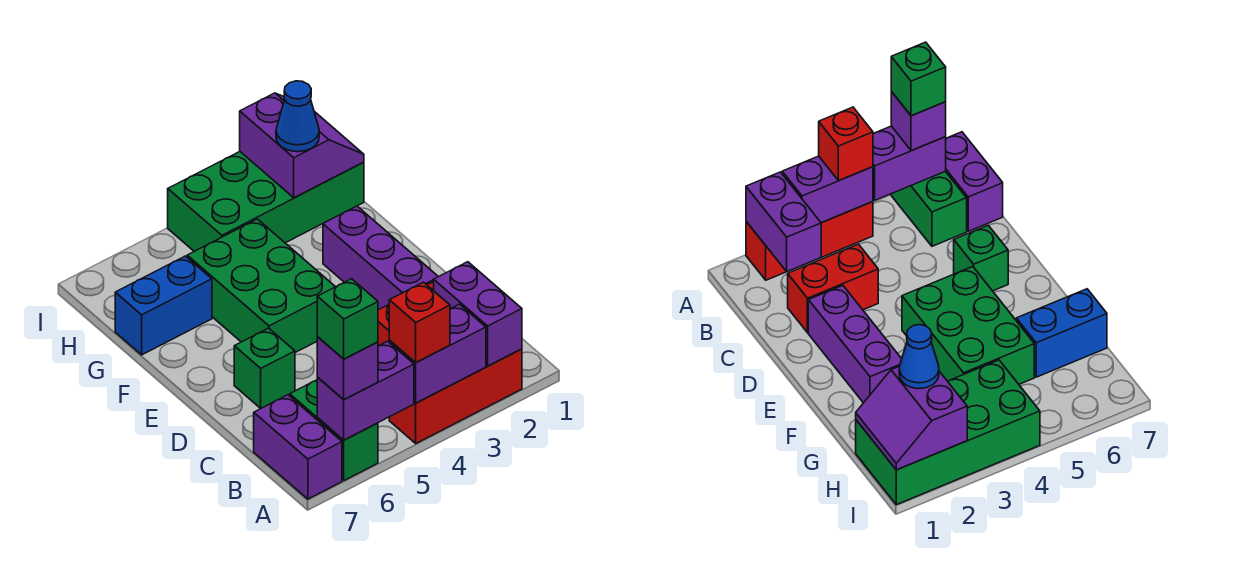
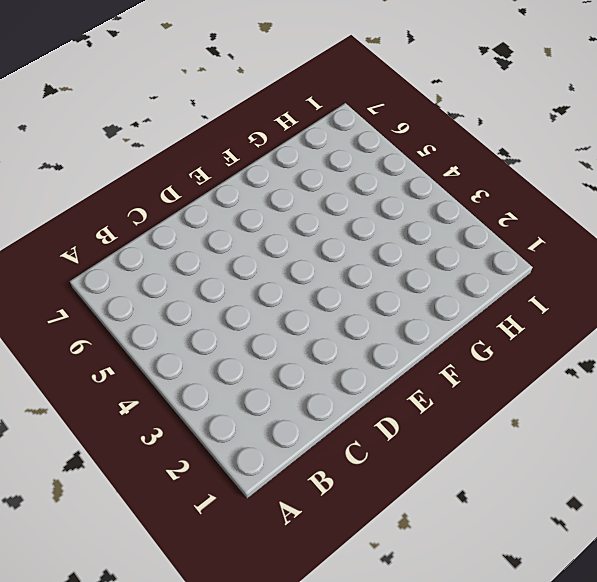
none -> red brick A2:A4 level 1
none -> green brick A6:B6 level 1
none -> purple brick A7:B7 level 1

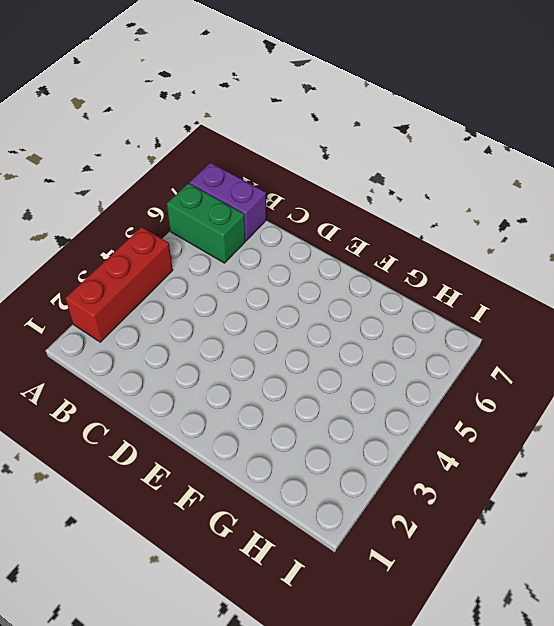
none -> red brick C2:C3 level 1
none -> purple brick D2:F2 level 1
none -> green brick D6 level 1

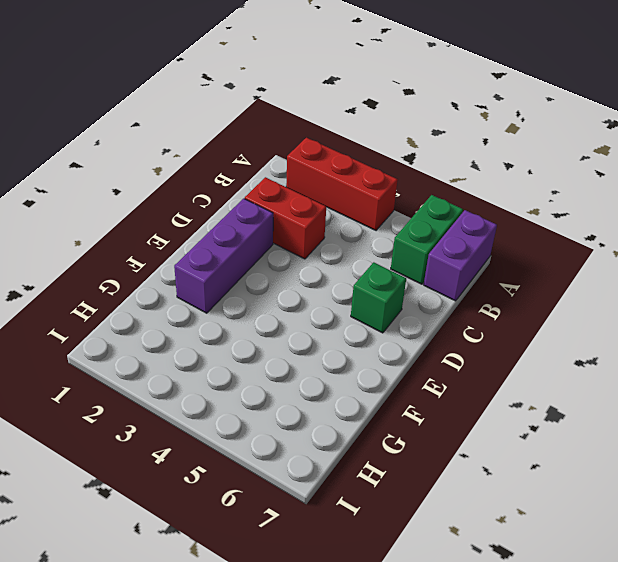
none -> green brick E4:G5 level 1
none -> blue brick G6:G7 level 1
none -> green brick H1:I4 level 1

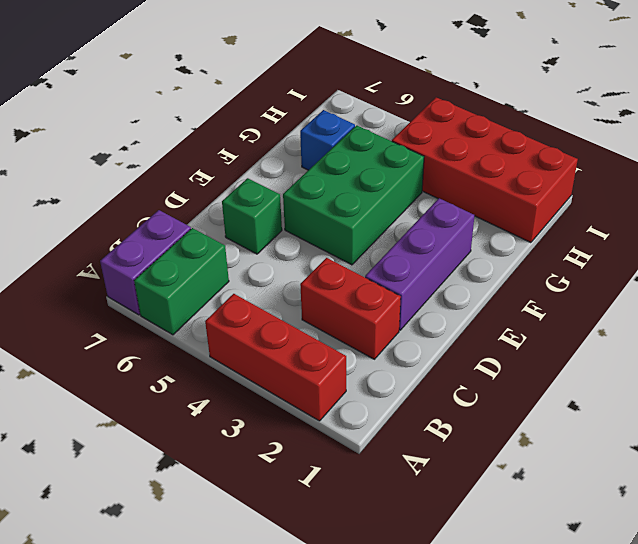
blue brick G6 level 1 -> blue brick G6:G7 level 1
red brick H1:I4 level 1 -> green brick H1:I4 level 1
none -> purple brick A2:B2 level 2
none -> purple brick A3:A4 level 2
none -> purple brick A5:A6 level 2

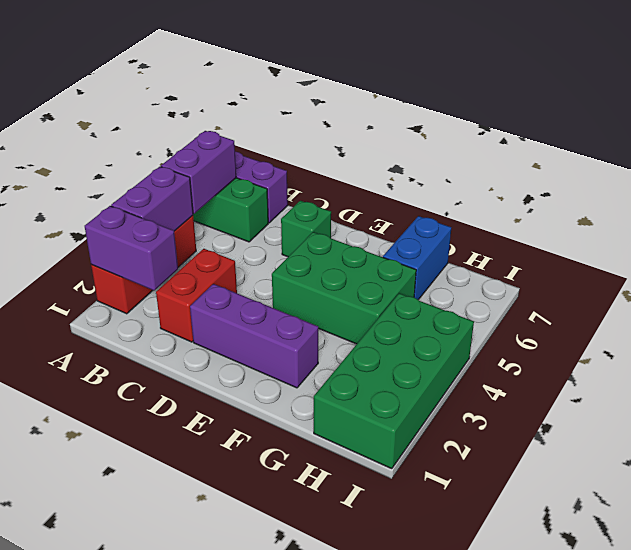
none -> purple slope H1:I2 level 2 top 2
none -> red brick A4 level 3
none -> purple brick A6 level 3

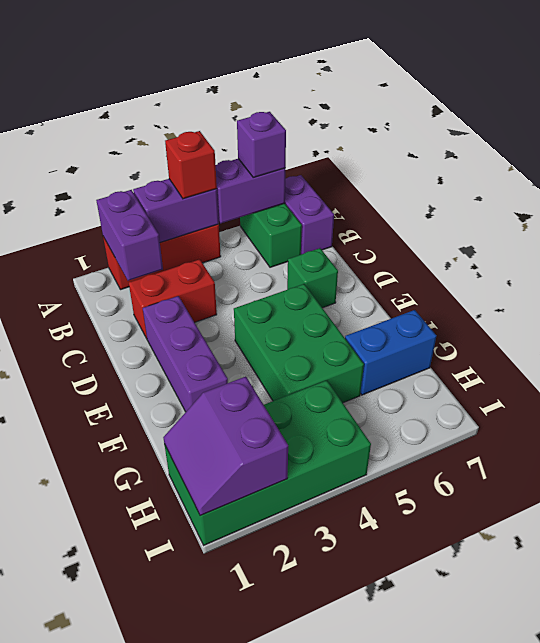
none -> blue cone H2 level 3
none -> green brick A6 level 4

